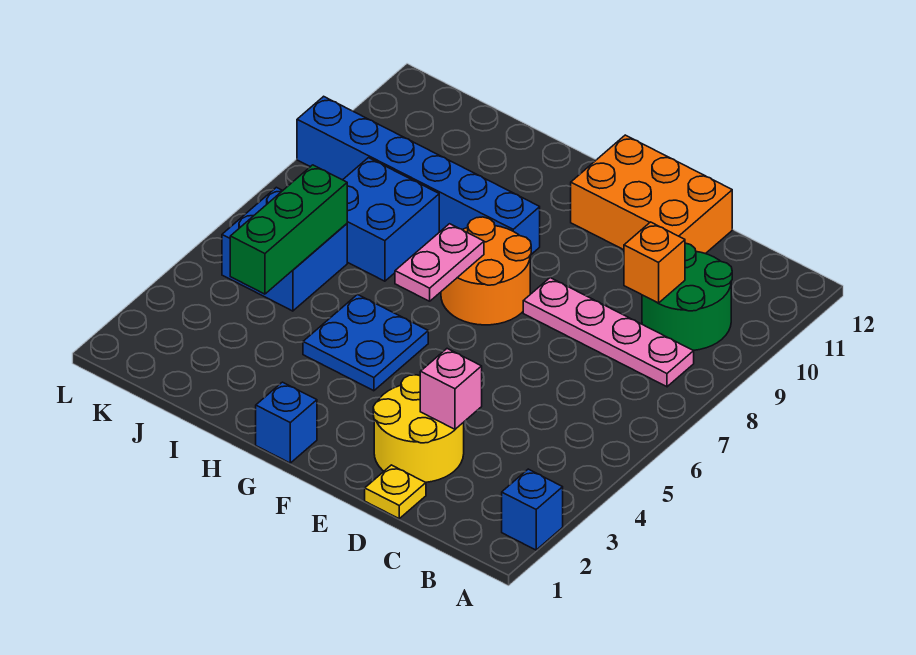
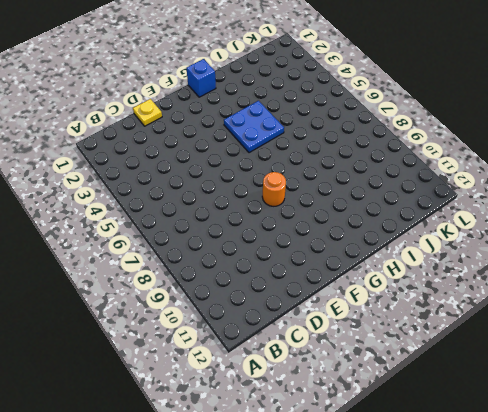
orange round brick F8 level 1 -> orange round brick F7:G8 level 1
none -> blue brick A2 level 1
none -> pink plate B8:E8 level 1
none -> green round brick B9:C10 level 1

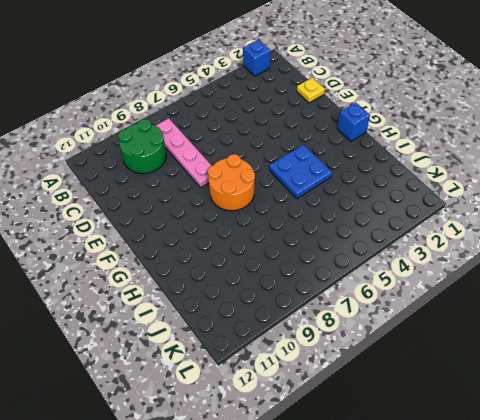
none -> yellow round brick D2:E3 level 1
none -> orange brick D11:F12 level 1
none -> blue brick G9:L9 level 1

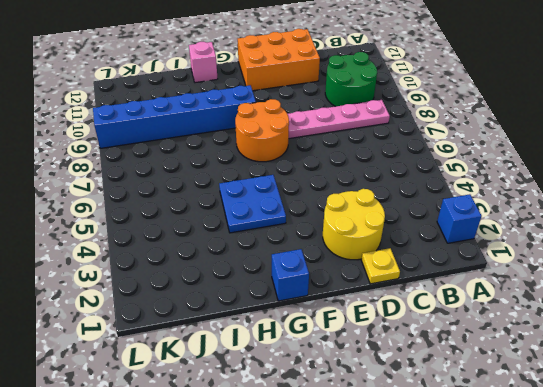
pink brick H12 level 1 -> pink brick D3 level 2
none -> blue brick I7:J8 level 1
none -> blue brick J5:K6 level 1
none -> orange brick C9 level 2

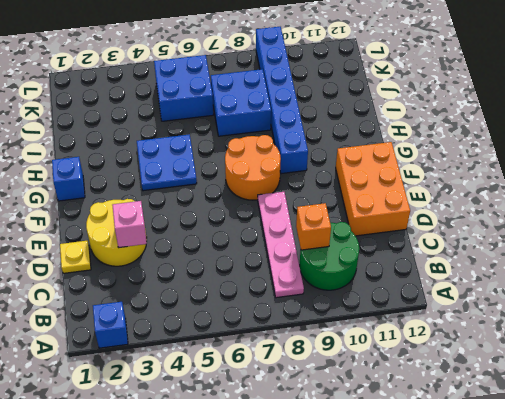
none -> pink plate G6:G7 level 2
none -> green brick J4:J6 level 2

